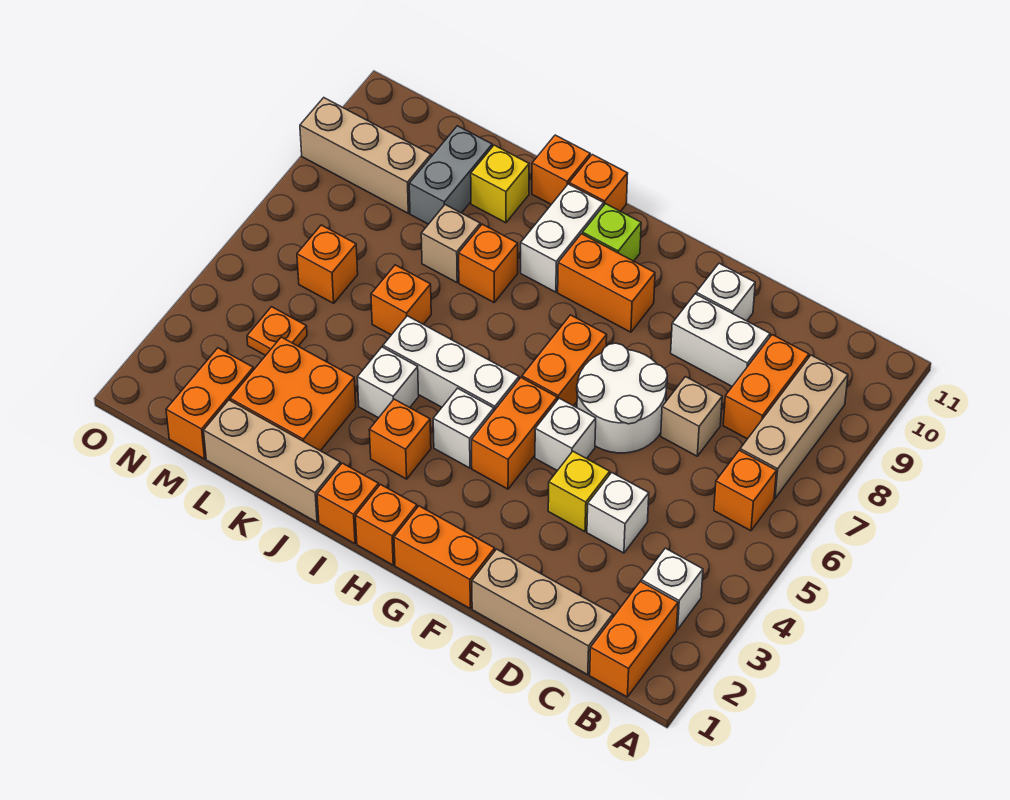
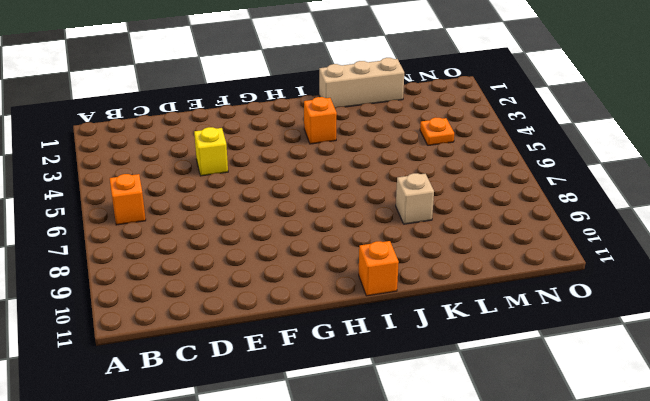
none -> orange brick B1:B2 level 1
none -> white brick B3 level 1
none -> tan brick B7:B9 level 1
none -> tan brick C1:E1 level 1

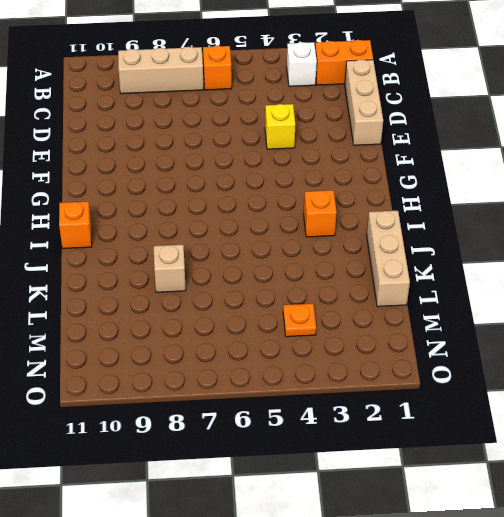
none -> orange brick C8:C9 level 1
none -> white brick D4 level 1
none -> tan brick D7 level 1
none -> white brick D9:E9 level 1

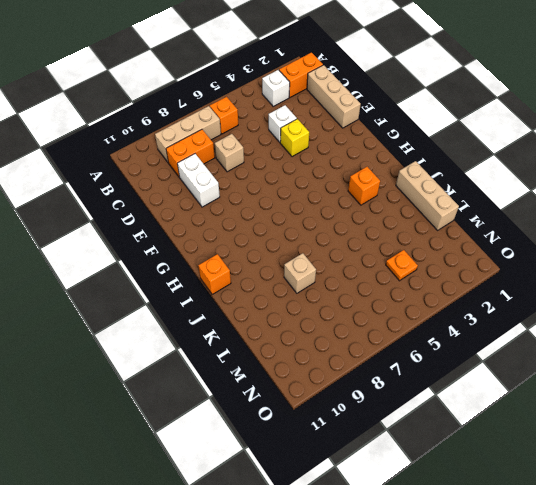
none -> white round brick E6:F7 level 1
none -> white brick E10 level 1
none -> orange brick F1:G1 level 1
none -> white brick F5 level 1

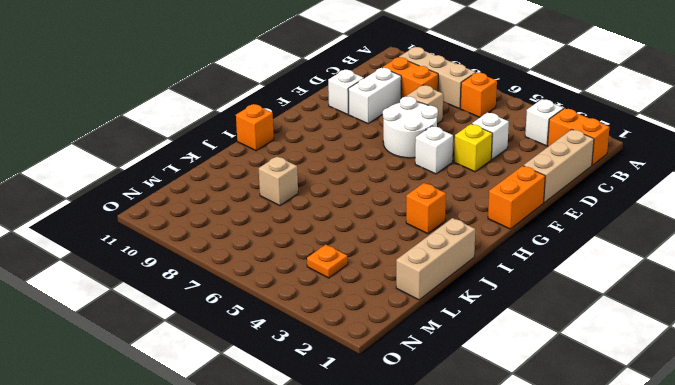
none -> orange brick G4:G5 level 1
none -> orange brick G6:G7 level 1
none -> orange brick G9:H9 level 1
none -> orange brick H1 level 1

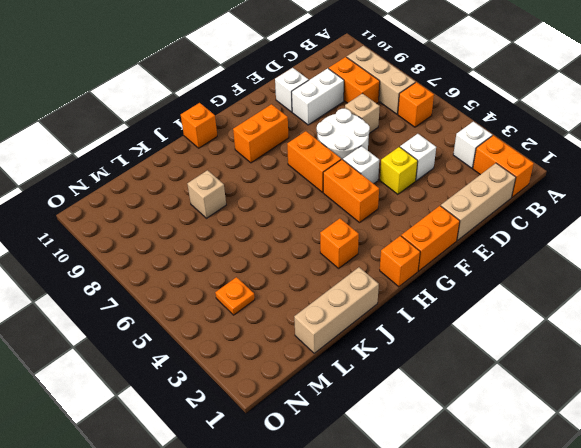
none -> white brick H4 level 1
none -> white brick H5:J5 level 1
none -> lime brick H10 level 1
none -> orange brick I1 level 1

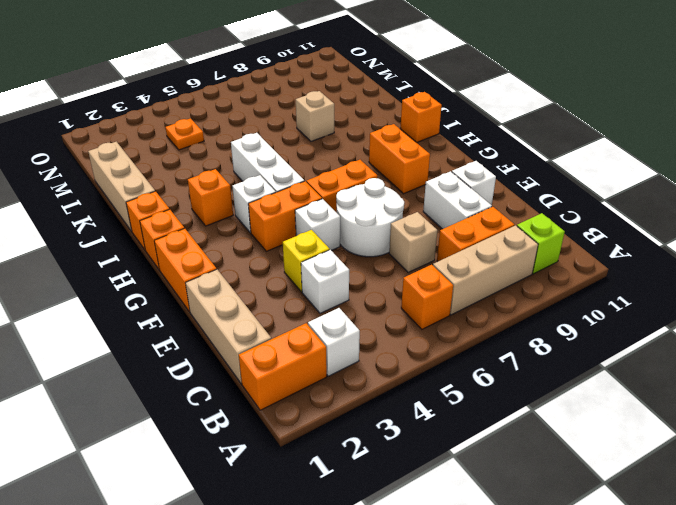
lime brick B10 level 1 -> lime brick H10 level 1
none -> white brick I9:I10 level 1
none -> white brick J4 level 1
none -> orange brick J8 level 1
none -> orange brick J11 level 1

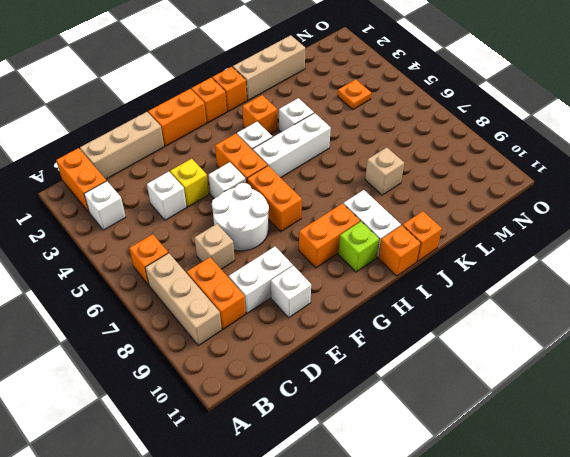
none -> orange brick J8 level 1
none -> orange brick K2:L3 level 1
none -> orange brick K6 level 1
none -> yellow brick K10 level 1

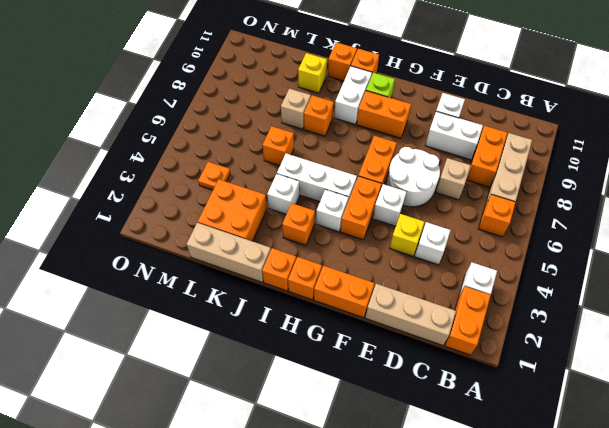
none -> grey brick L9:L10 level 1
none -> orange brick M1:M2 level 1
none -> orange brick M6 level 1
none -> tan brick M9:O9 level 1

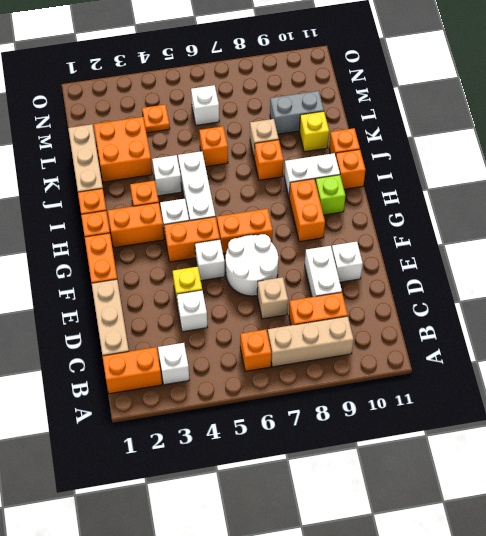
orange brick H2:H3 level 1 -> orange brick M1:M2 level 1
white brick M6 level 1 -> orange brick M6 level 1
none -> tan brick M9:O9 level 1

